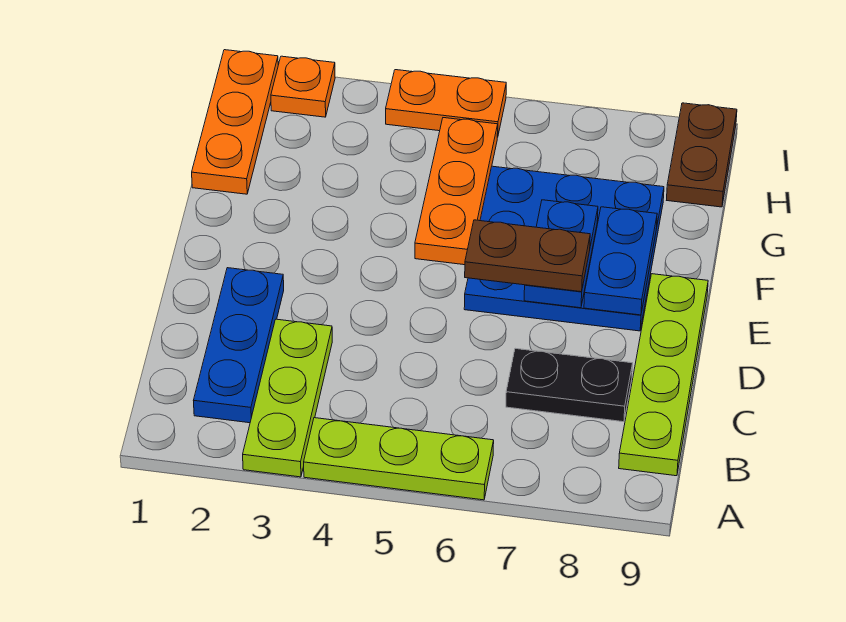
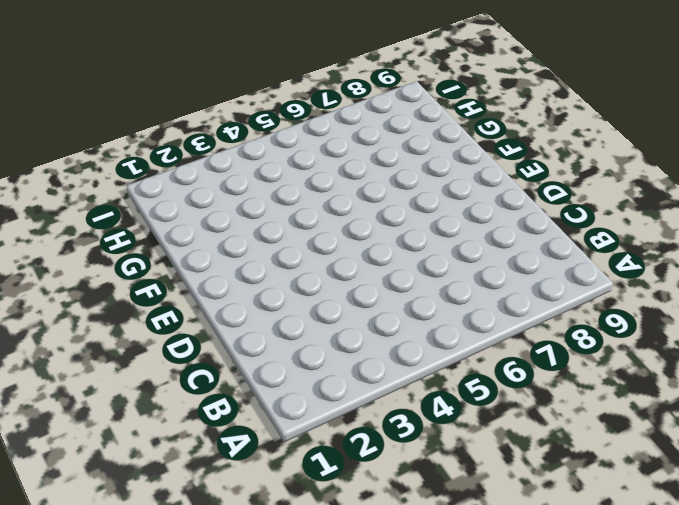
none -> lime plate A3:C3 level 1
none -> lime plate A4:A6 level 1
none -> blue plate B2:D2 level 1

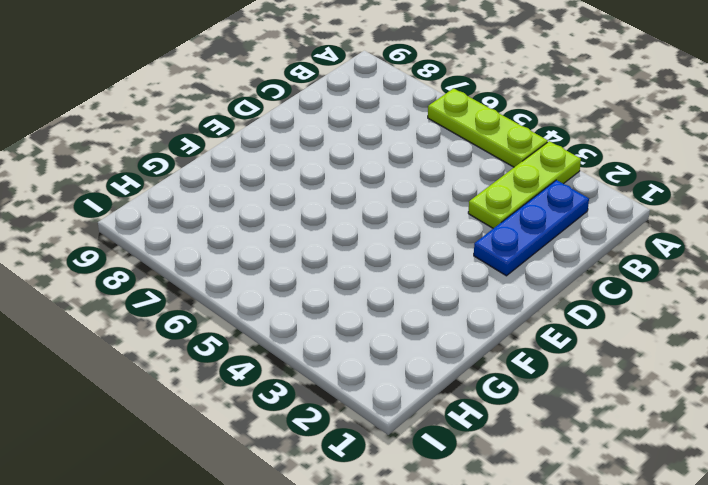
none -> lime plate B9:E9 level 1
none -> black plate C7:C8 level 1
none -> blue plate E6:G8 level 1

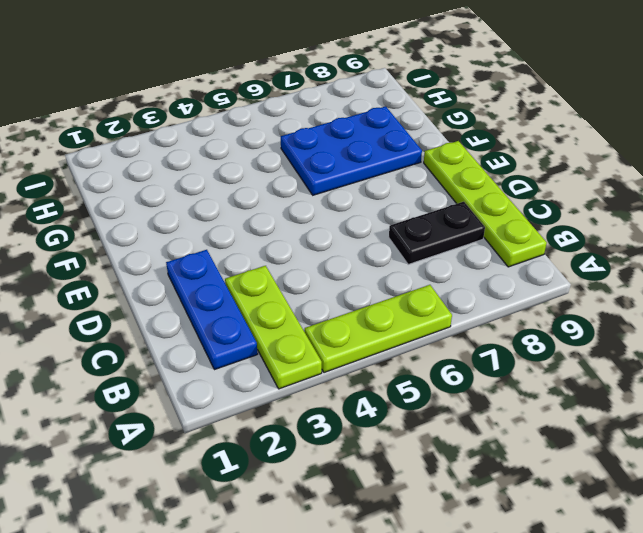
blue plate F6:G8 level 1 -> blue plate E6:G8 level 1
none -> orange plate F5:H5 level 1
none -> orange plate G1:I1 level 1
none -> brown plate H9:I9 level 1

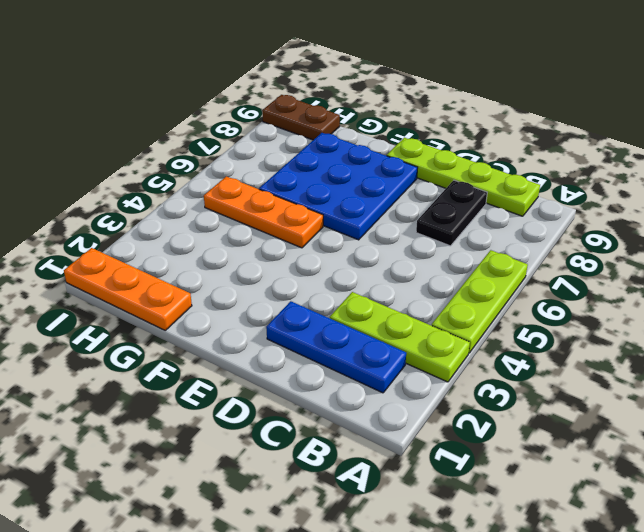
none -> orange plate I2 level 1
none -> orange plate I4:I5 level 1
none -> blue plate E7:F7 level 2

